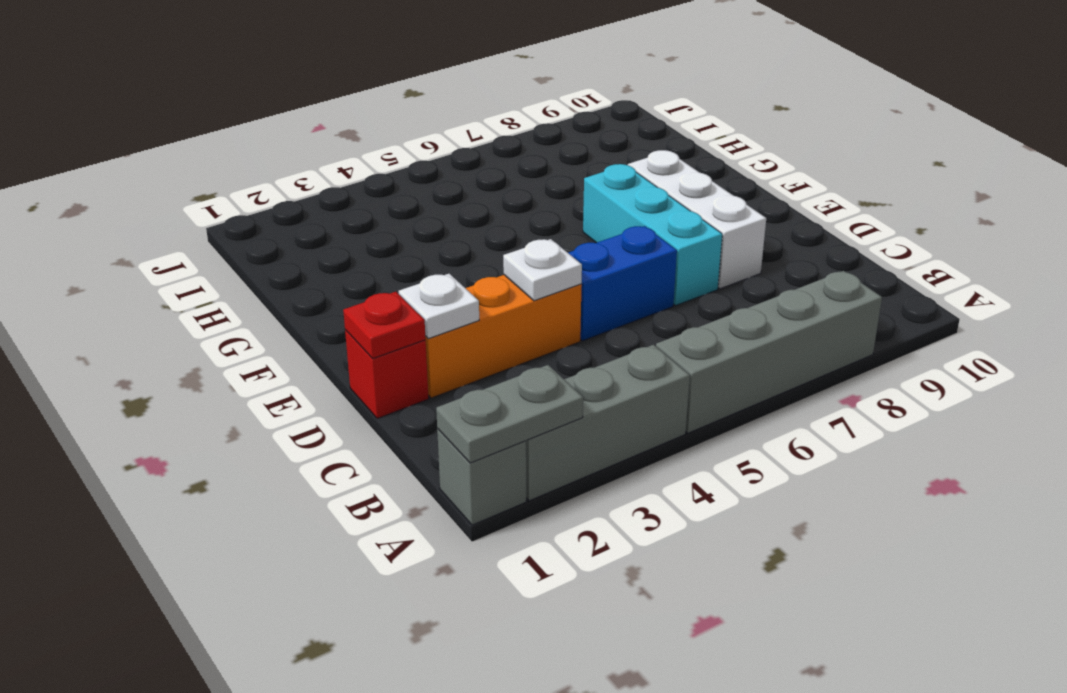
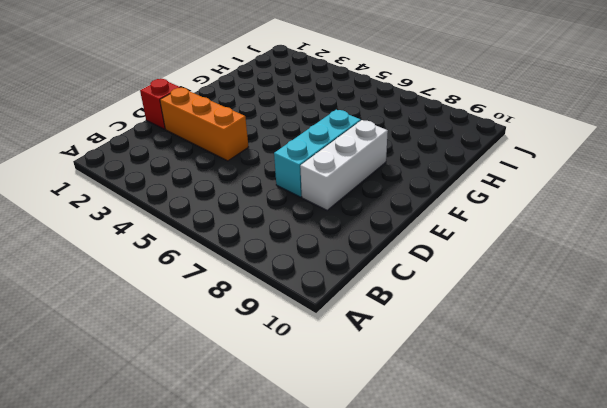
none -> grey brick A1 level 1
none -> grey brick A2:A4 level 1
none -> grey brick A5:A8 level 1

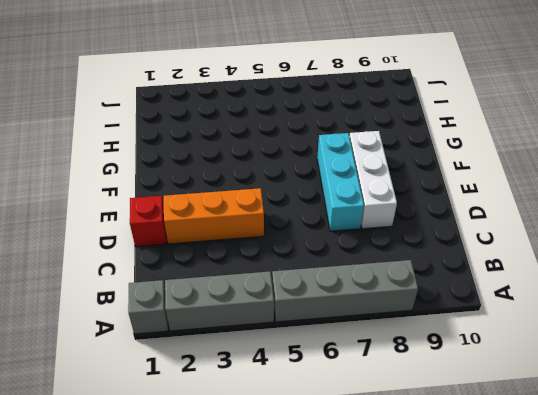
none -> blue brick D5:D6 level 1
none -> grey plate A1:A2 level 2
none -> red plate D1 level 2

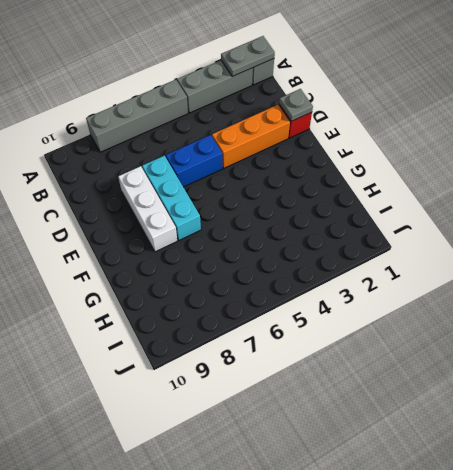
grey plate D1 level 2 -> red plate D1 level 2
none -> white plate D2 level 2
none -> white plate D4 level 2

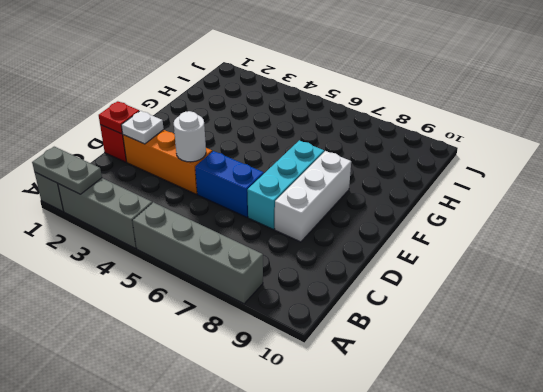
white round brick D4 level 2 -> white plate D4 level 2

